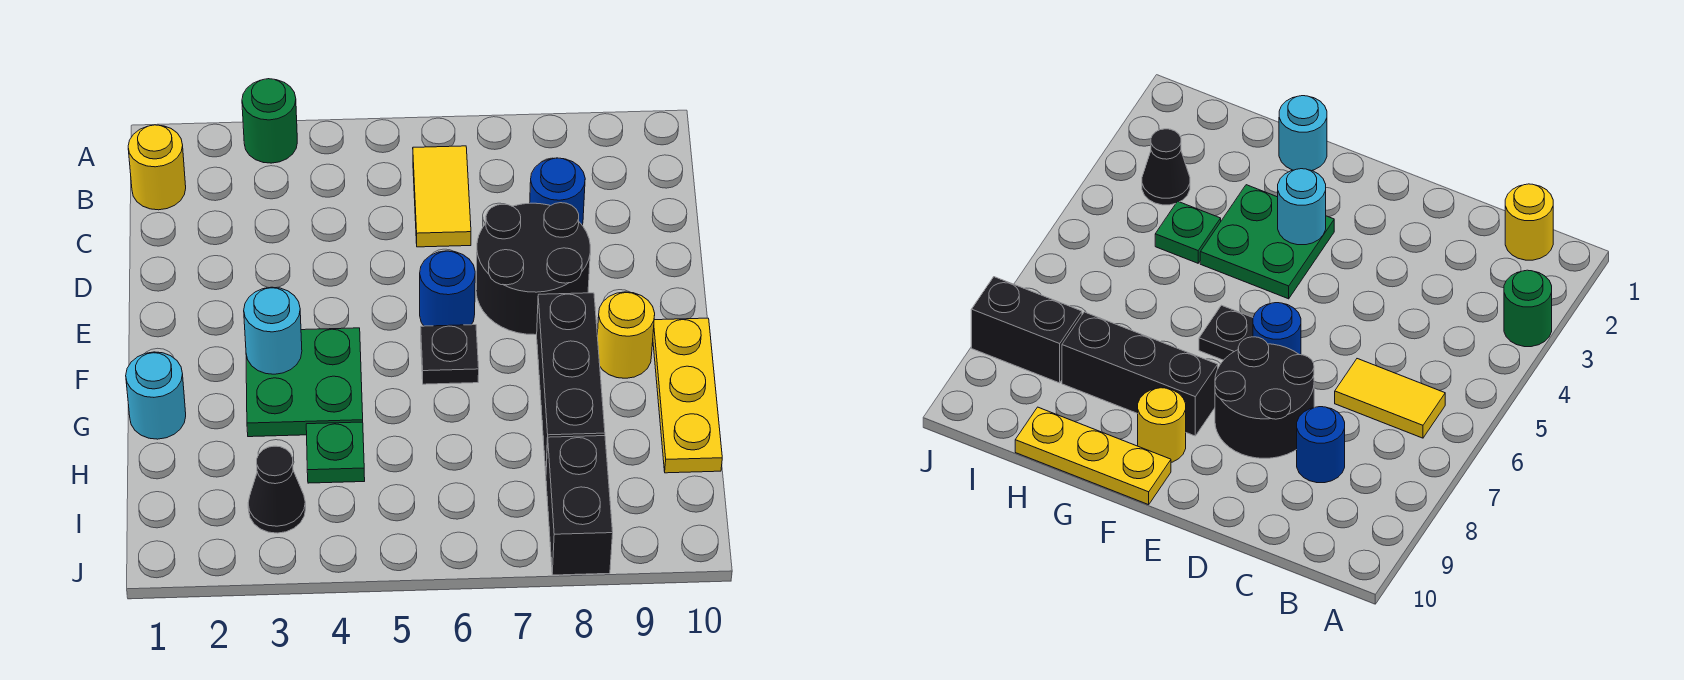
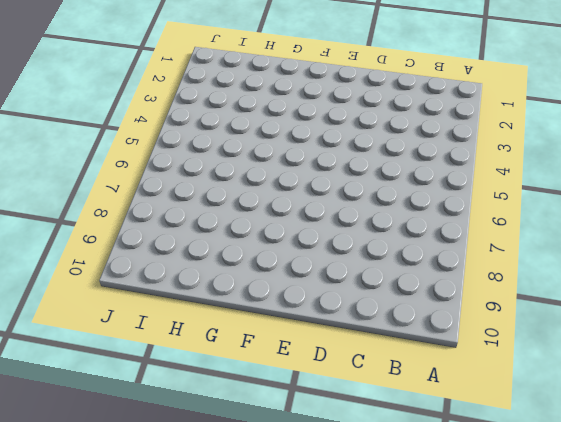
none -> green round brick A3 level 1
none -> yellow round brick B1 level 1
none -> yellow tile B6:C6 level 1

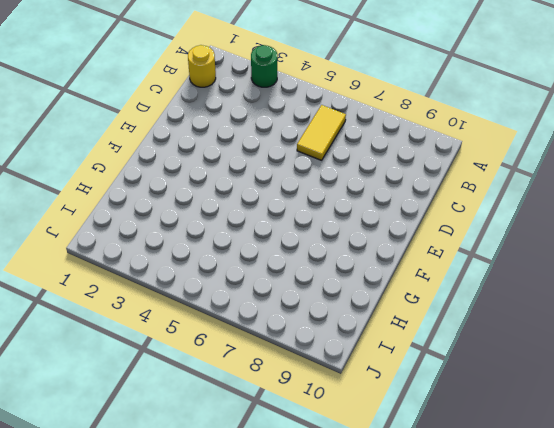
none -> blue round brick C8 level 1
none -> black round brick D7:E8 level 1
none -> blue round brick E6 level 1

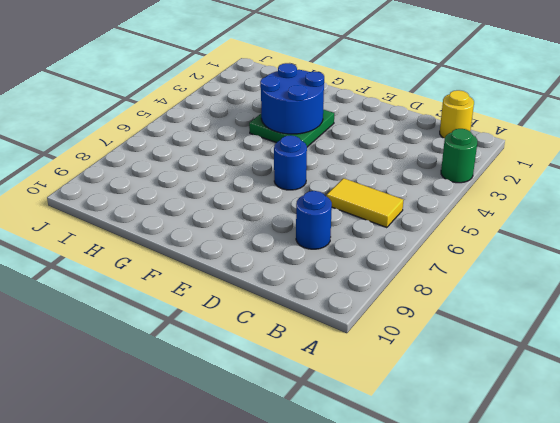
blue round brick F3:G4 level 2 -> cyan round brick F3 level 2
none -> black round brick D7:E8 level 1
none -> black plate F6 level 1
none -> black brick F8:H8 level 1

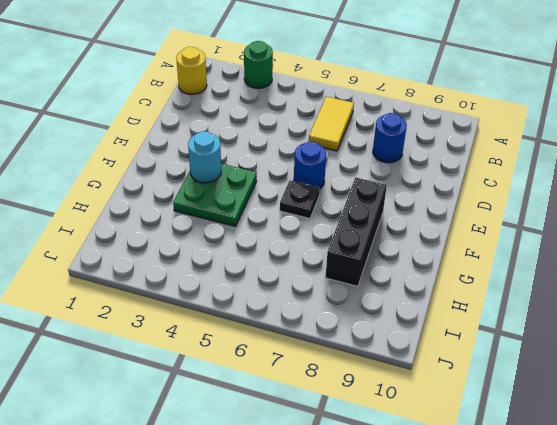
none -> black round brick D7:E8 level 1
none -> yellow round brick F9 level 1
none -> yellow plate F10:H10 level 1

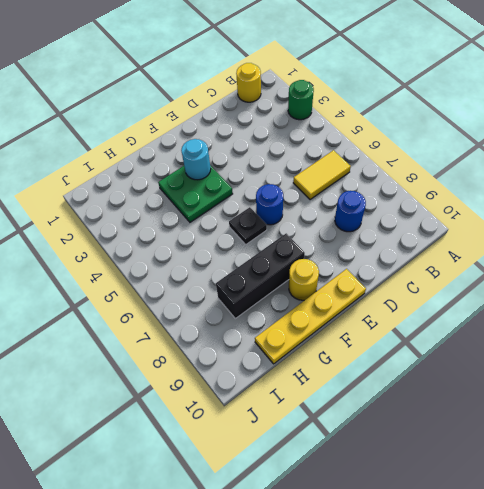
yellow plate E10:H10 level 1 -> yellow plate F10:H10 level 1
none -> black round brick D7:E8 level 1
none -> cyan round brick G1 level 1
none -> green plate H4 level 1

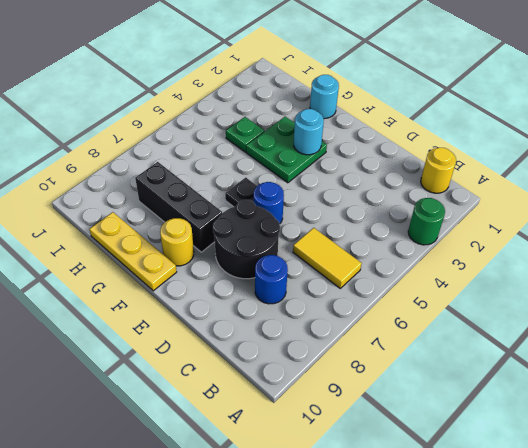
none -> black cone I3 level 1
none -> black brick I8:J8 level 1

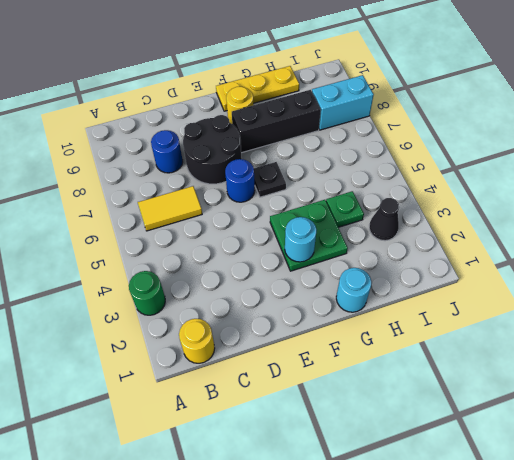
cyan brick I8:J8 level 1 -> black brick I8:J8 level 1

